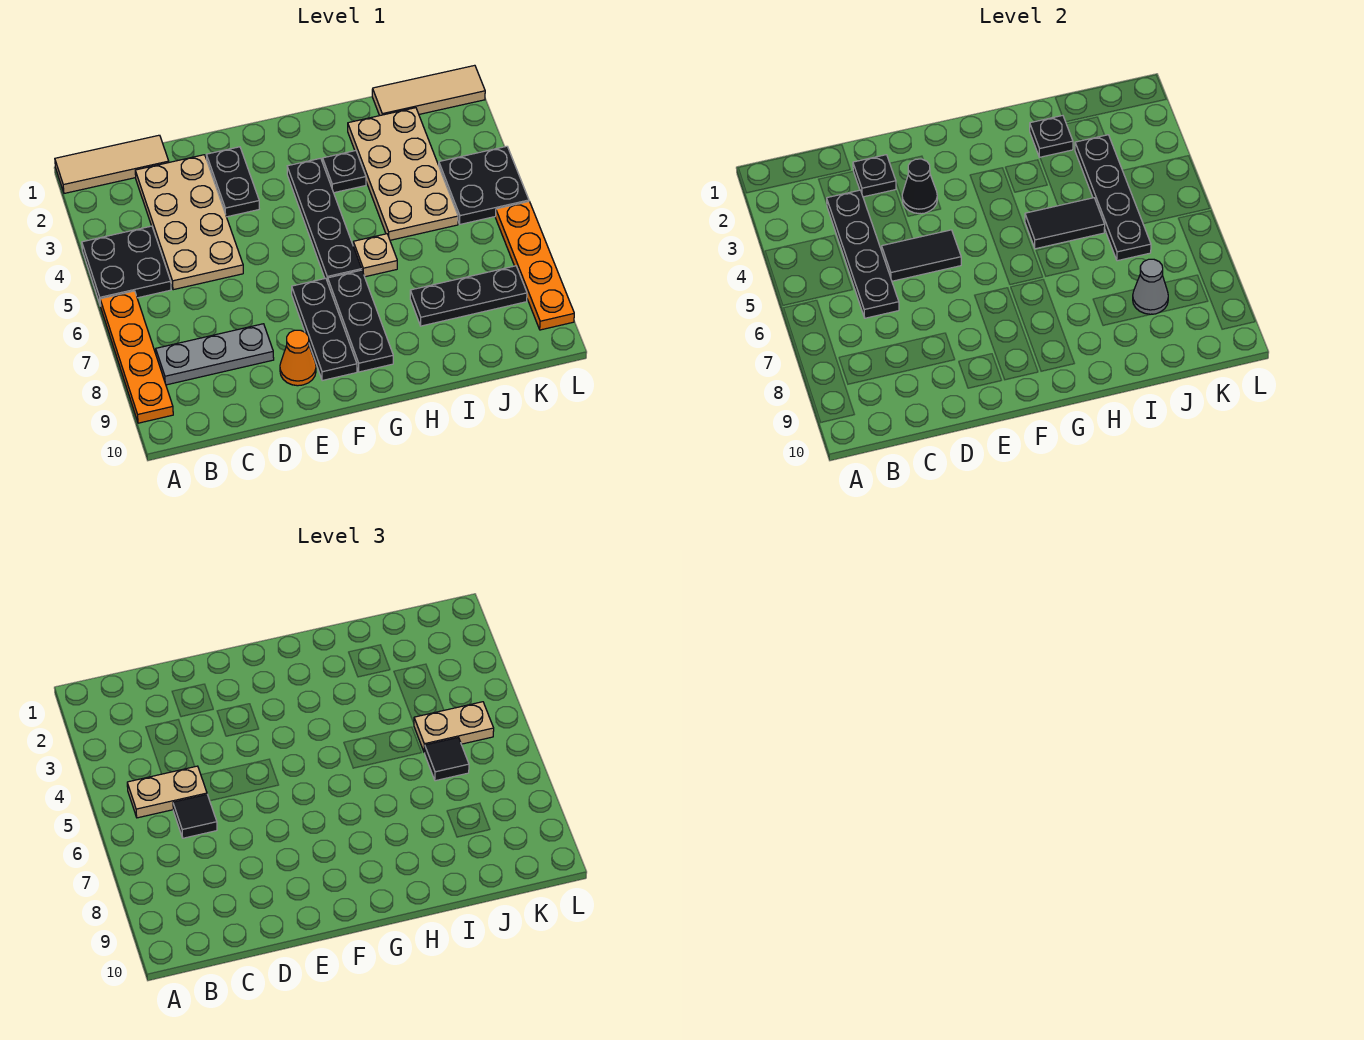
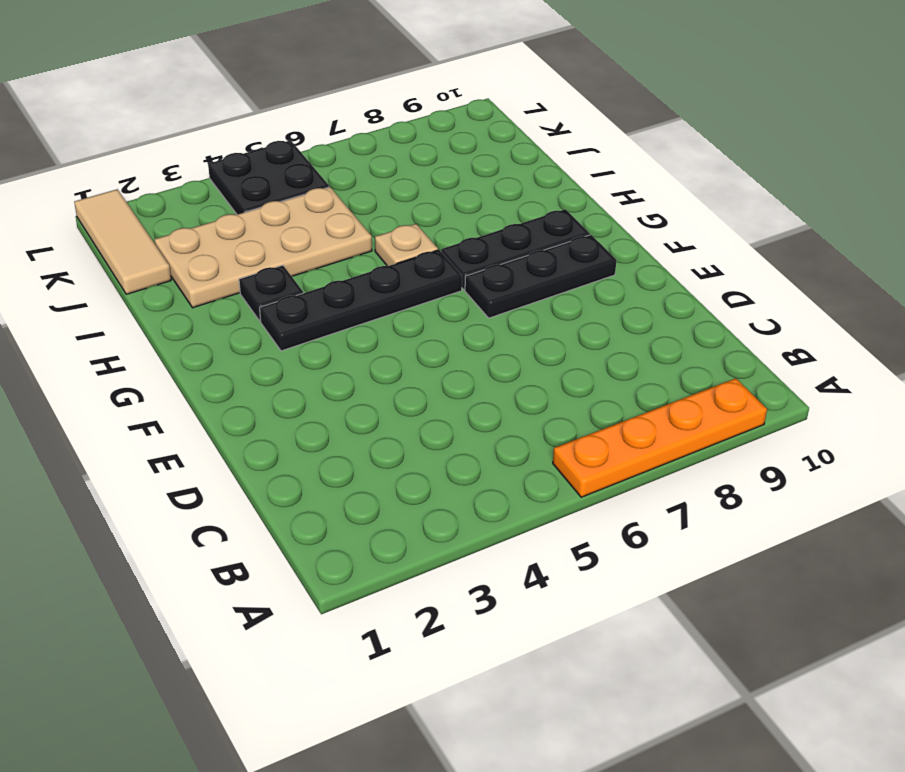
none -> tan tile A1:C1 level 1
none -> black plate A4:B5 level 1
none -> grey plate B8:D8 level 1

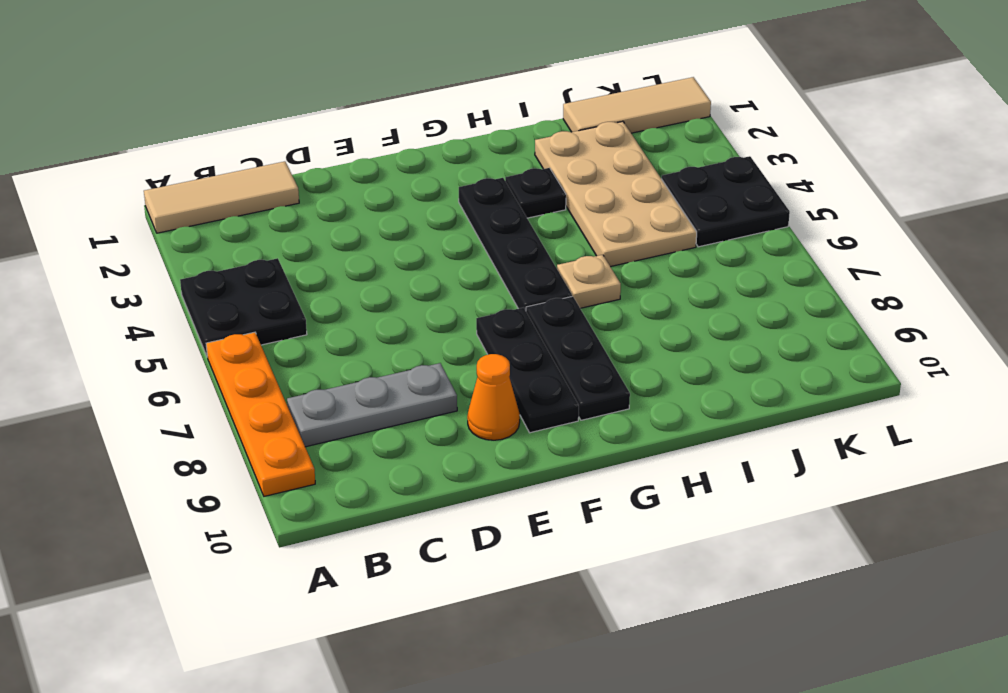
none -> tan plate C2:D5 level 1
none -> black plate E2:E3 level 1
none -> black plate I8:K8 level 1

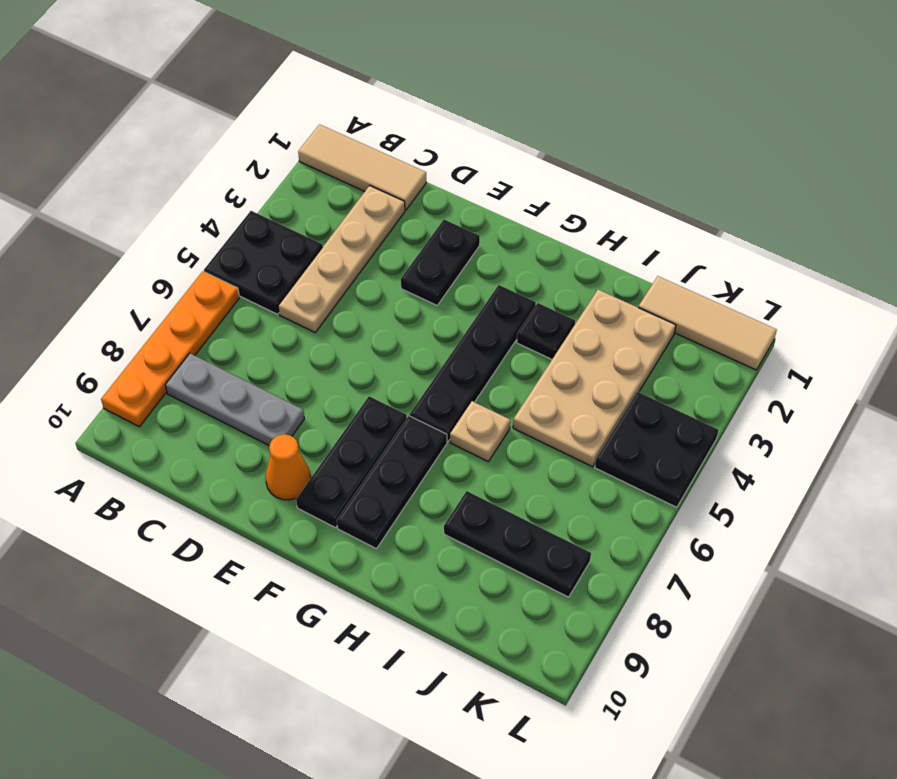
tan plate C2:C5 level 1 -> tan plate C2:D5 level 1
none -> orange plate L6:L9 level 1
none -> black plate C3:C6 level 2
none -> black plate D2 level 2

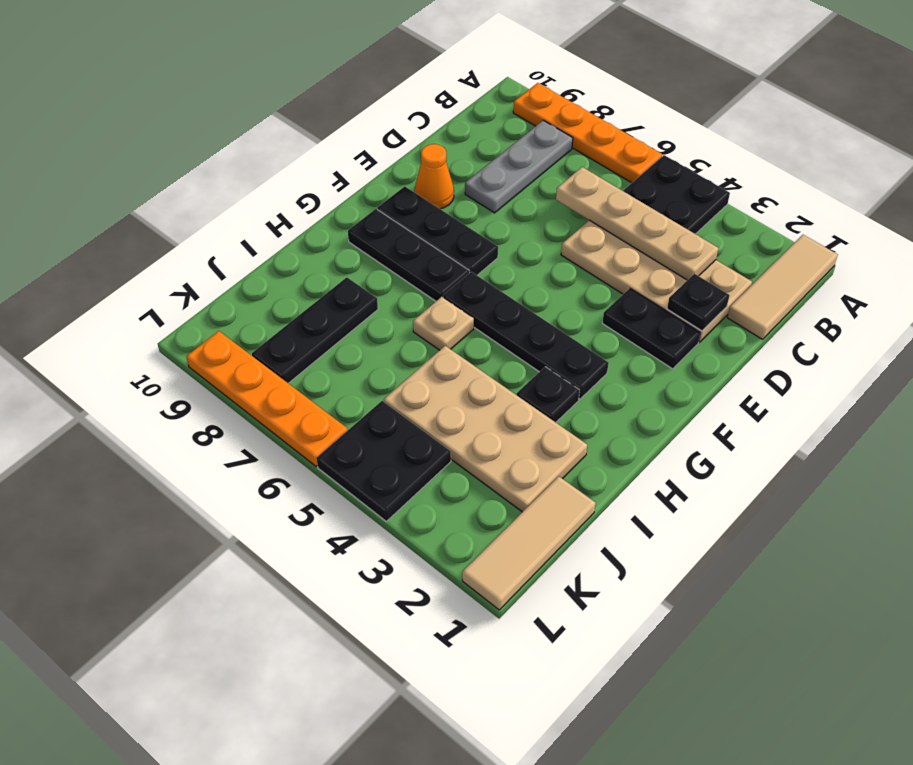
tan plate C3:C6 level 2 -> black plate C3:C6 level 2
none -> black tile D5:E5 level 2
none -> black cone E3 level 2
none -> black tile H5:I5 level 2

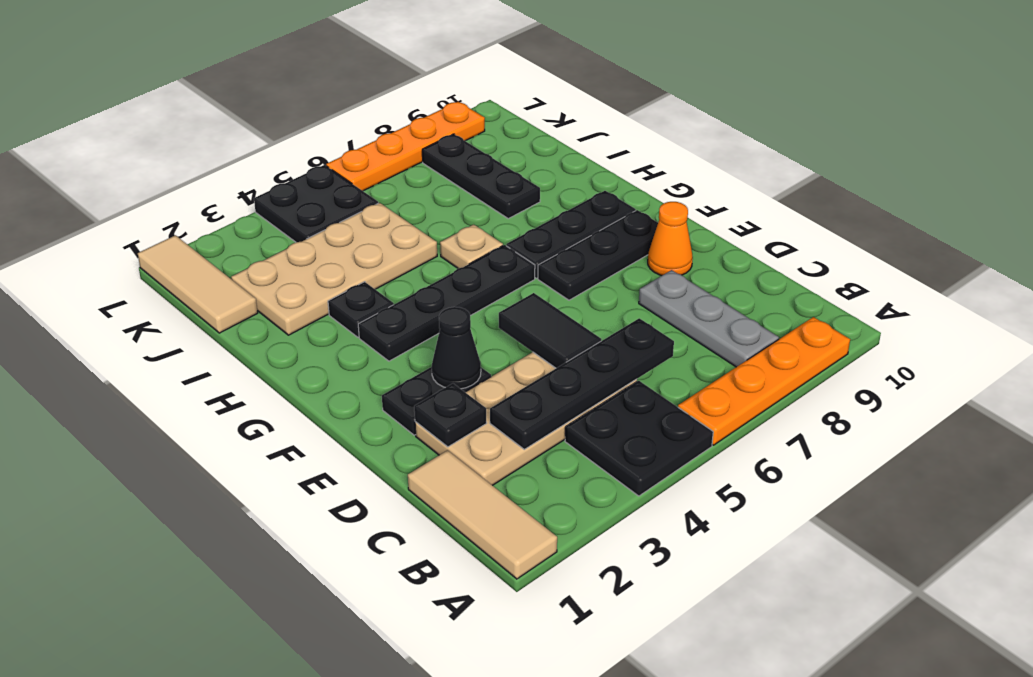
none -> black tile H5:I5 level 2
none -> black plate I2 level 2
none -> black plate J3:J6 level 2

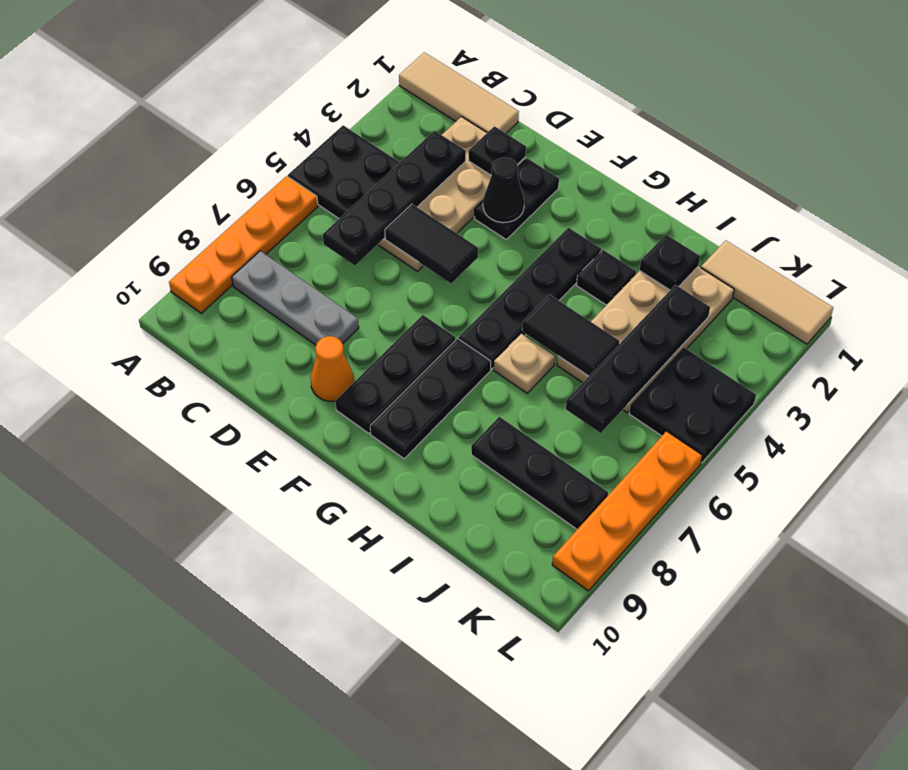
none -> grey cone J8 level 2
none -> tan plate B5:C5 level 3
none -> black tile C6 level 3

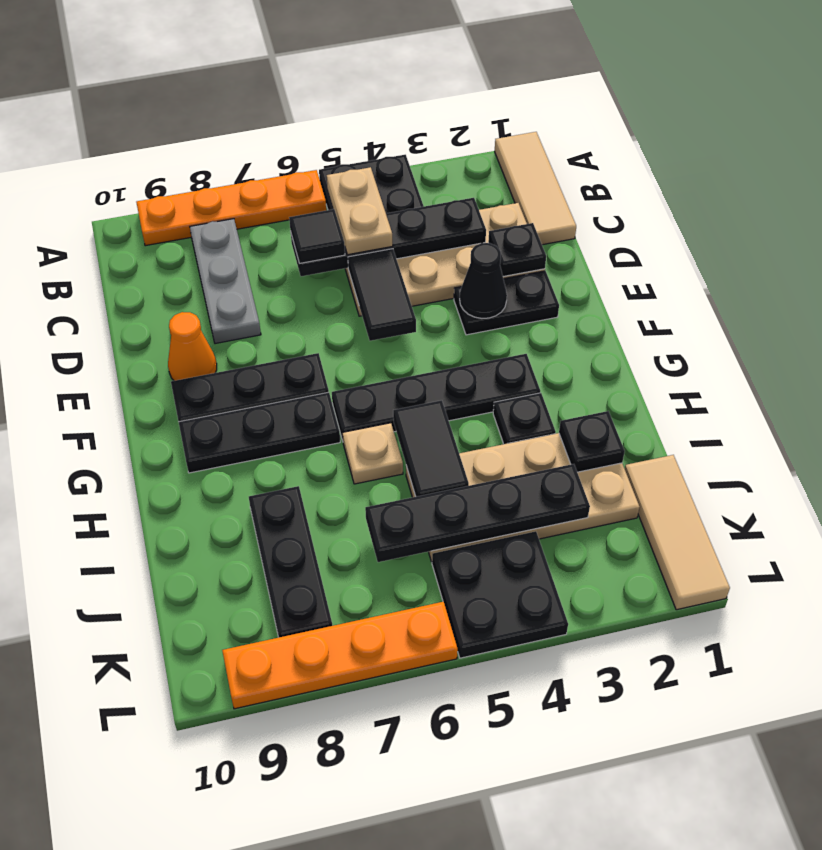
none -> grey cone J8 level 2
none -> tan plate J5:K5 level 3
none -> black tile J6 level 3

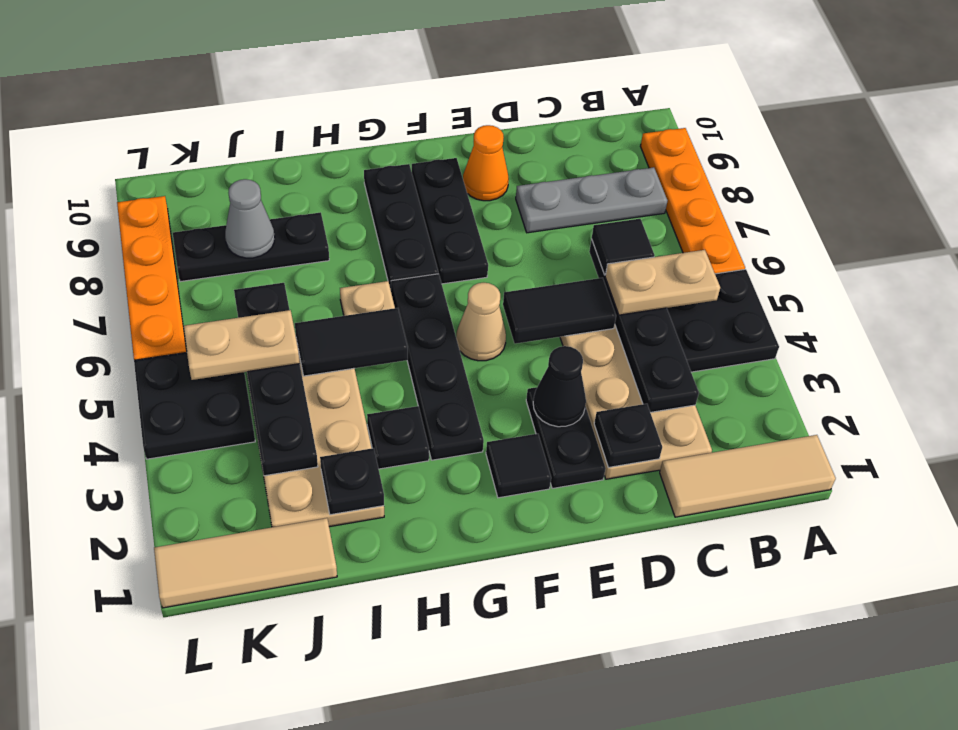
black tile F2 level 1 -> black tile J6 level 3
tan cone F5 level 1 -> none

